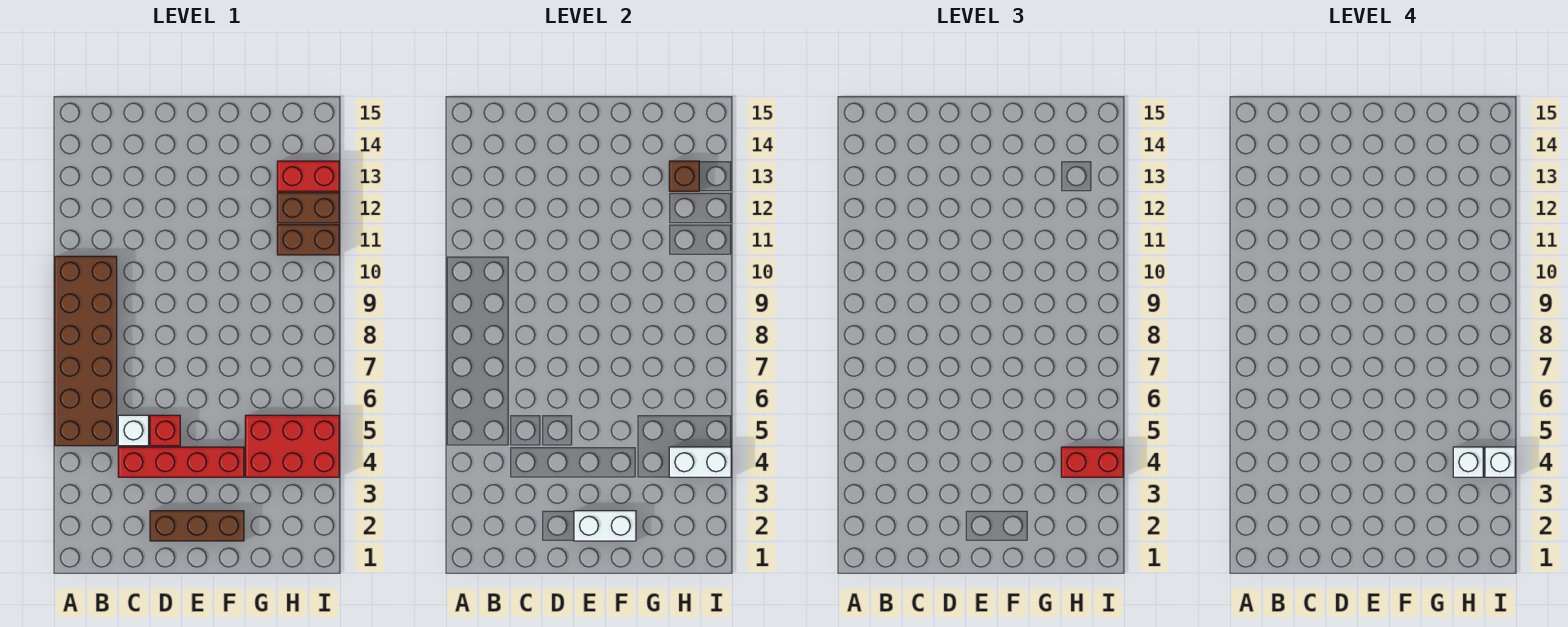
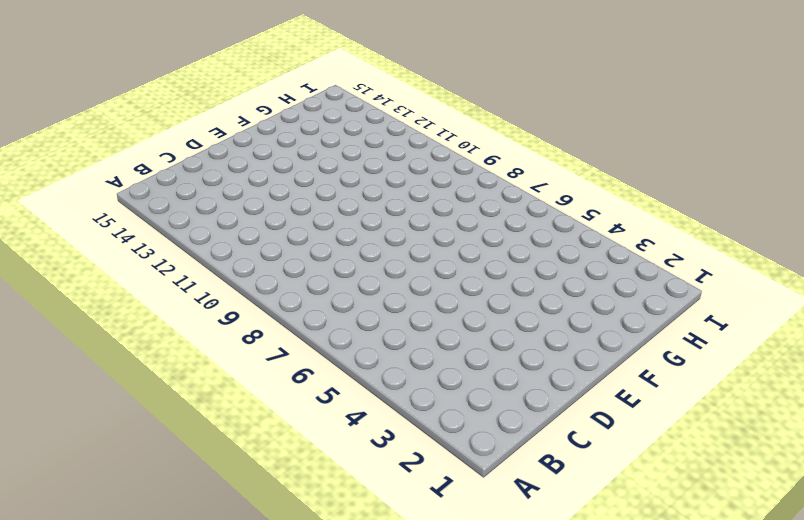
none -> brown brick A5:B10 level 1
none -> red brick C4:F4 level 1
none -> white brick C5 level 1

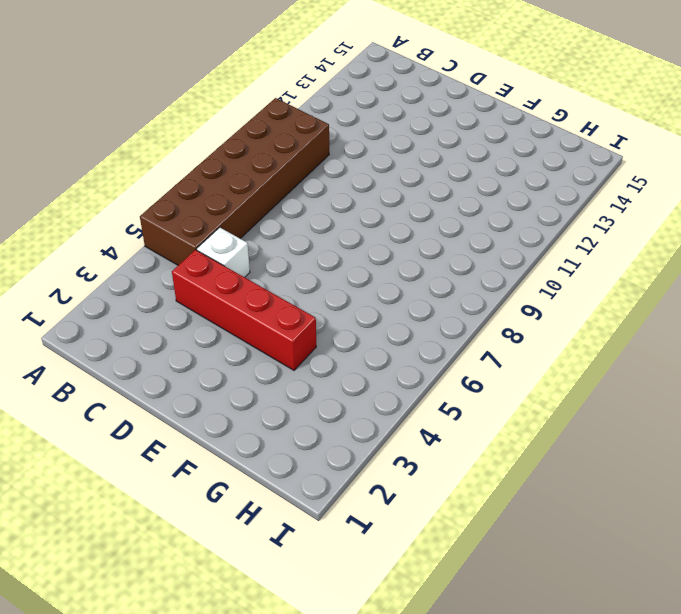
none -> brown brick D2:F2 level 1
none -> red brick D5 level 1
none -> red brick G4:I5 level 1

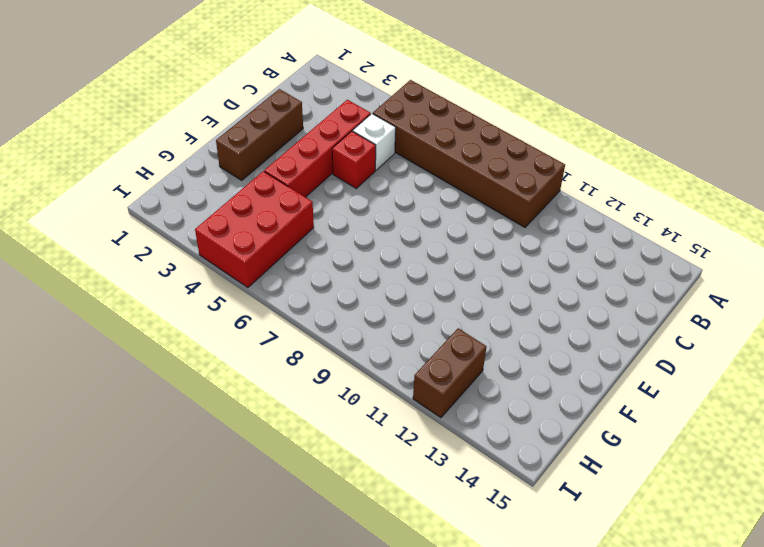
none -> brown brick H11:I11 level 1
none -> red brick H13:I13 level 1
none -> white brick E2:F2 level 2

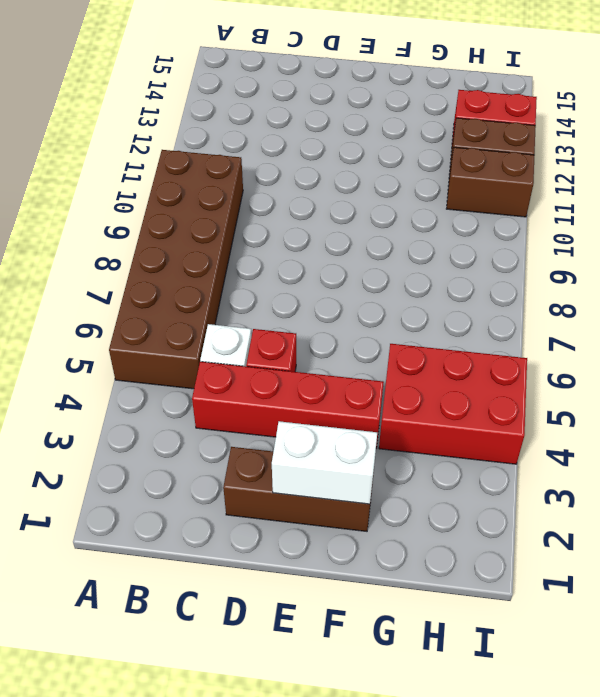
none -> white brick H4:I4 level 2
none -> brown brick H13 level 2
none -> red brick H4:I4 level 3

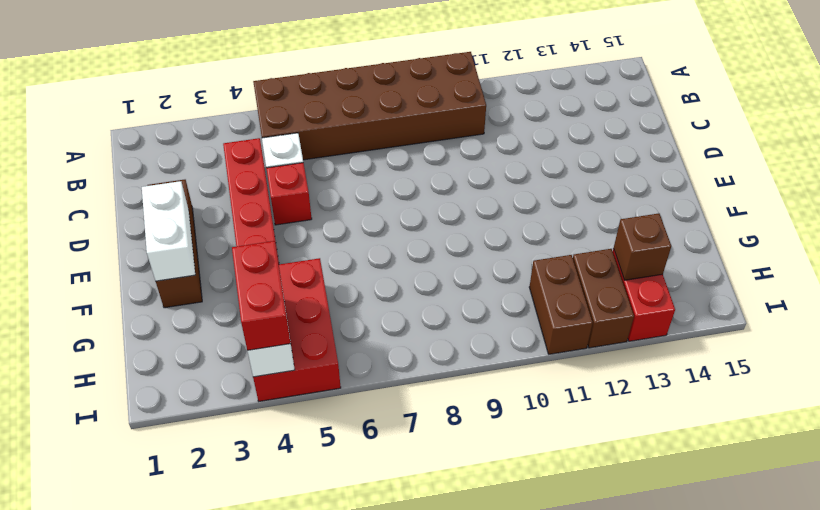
none -> white brick H4 level 4
none -> white brick I4 level 4

